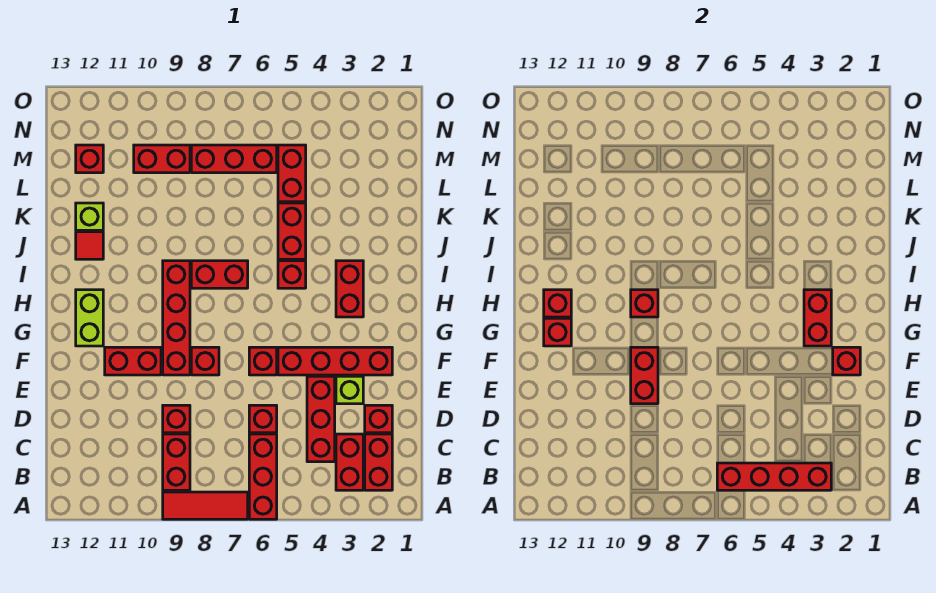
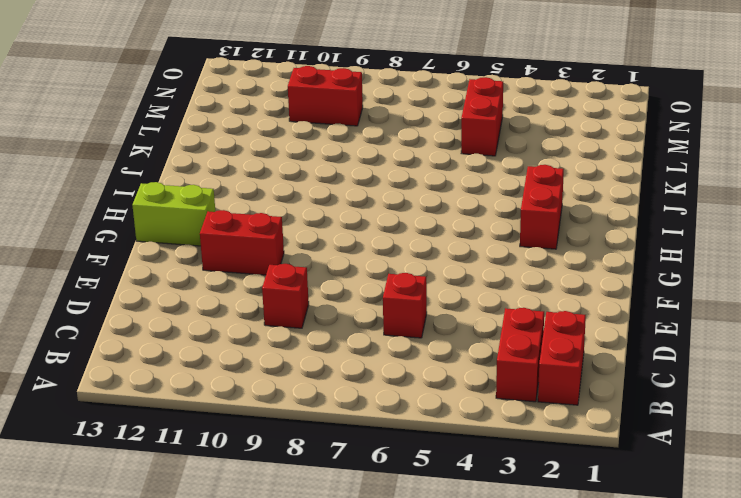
lime brick G12:G13 level 1 -> lime brick G12:H12 level 1
none -> red brick A6:C6 level 1
none -> red tile A7:A9 level 1
none -> red brick B9:C9 level 1
none -> red brick C4:E4 level 1

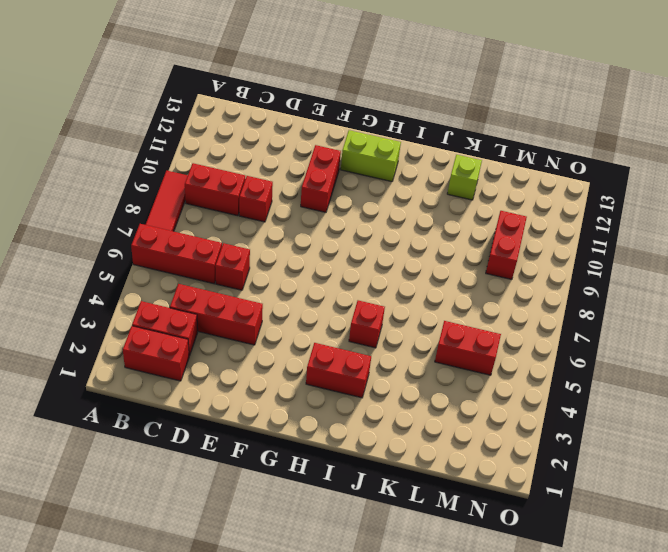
none -> red brick D2 level 1
none -> lime brick E3 level 1
none -> red brick F2:F5 level 1
none -> red brick F6 level 1

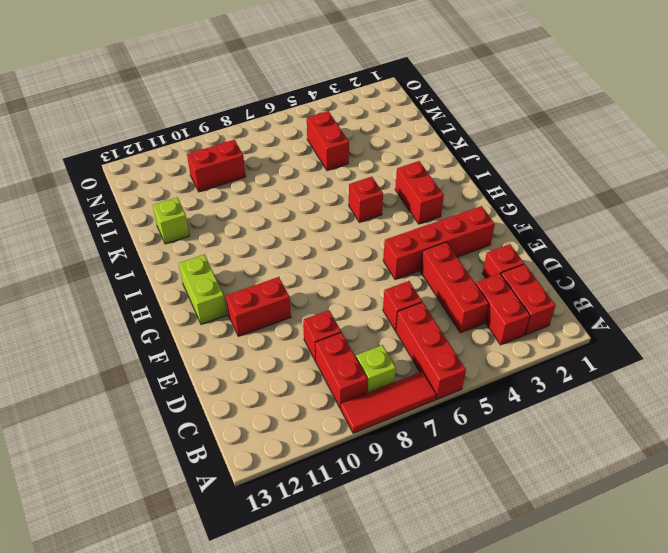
lime brick B8 level 1 -> lime brick E3 level 1
none -> red brick F6 level 1
none -> red brick F8 level 1
none -> red brick F9:I9 level 1
none -> red brick I7:I8 level 1

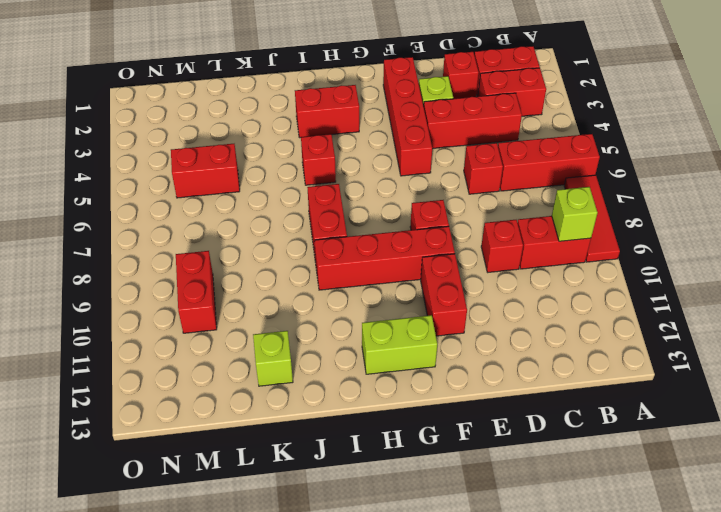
lime brick B9 level 2 -> none
none -> red brick F6 level 1
none -> red brick J5:K5 level 1
none -> red tile J12 level 1
none -> red brick M6:M8 level 1

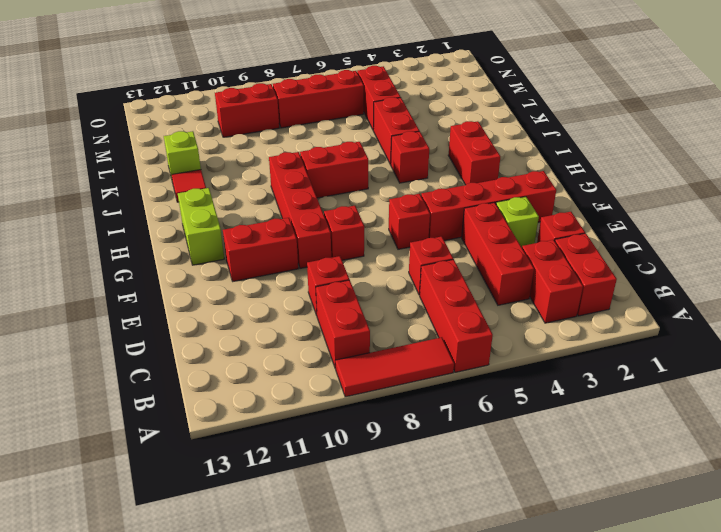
none -> red brick M12 level 1
none -> red brick B3:B6 level 2
none -> red brick E9:F9 level 2
none -> red brick F2 level 2

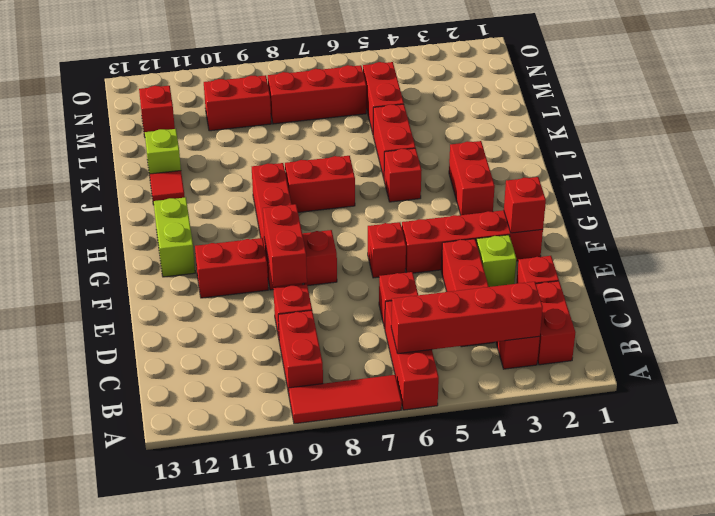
none -> red brick G3:H3 level 2
none -> red brick G12 level 2
none -> red brick H9 level 2
none -> red brick H12 level 2

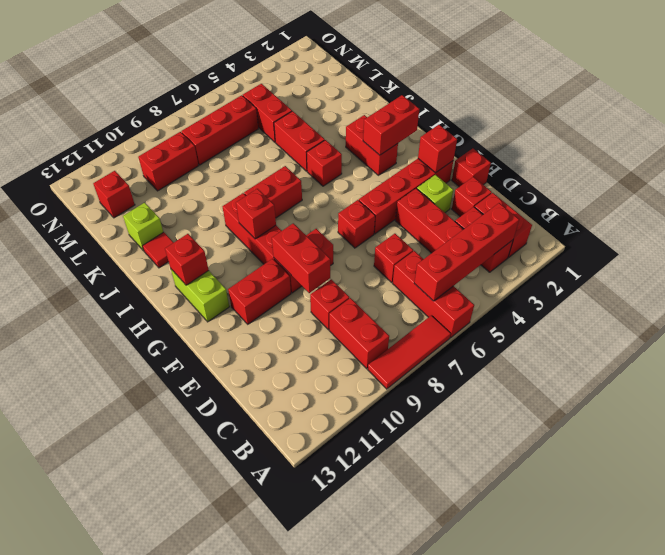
red brick E1 level 1 -> red brick G12 level 2
red brick H2:H3 level 2 -> red brick G3:H3 level 2

